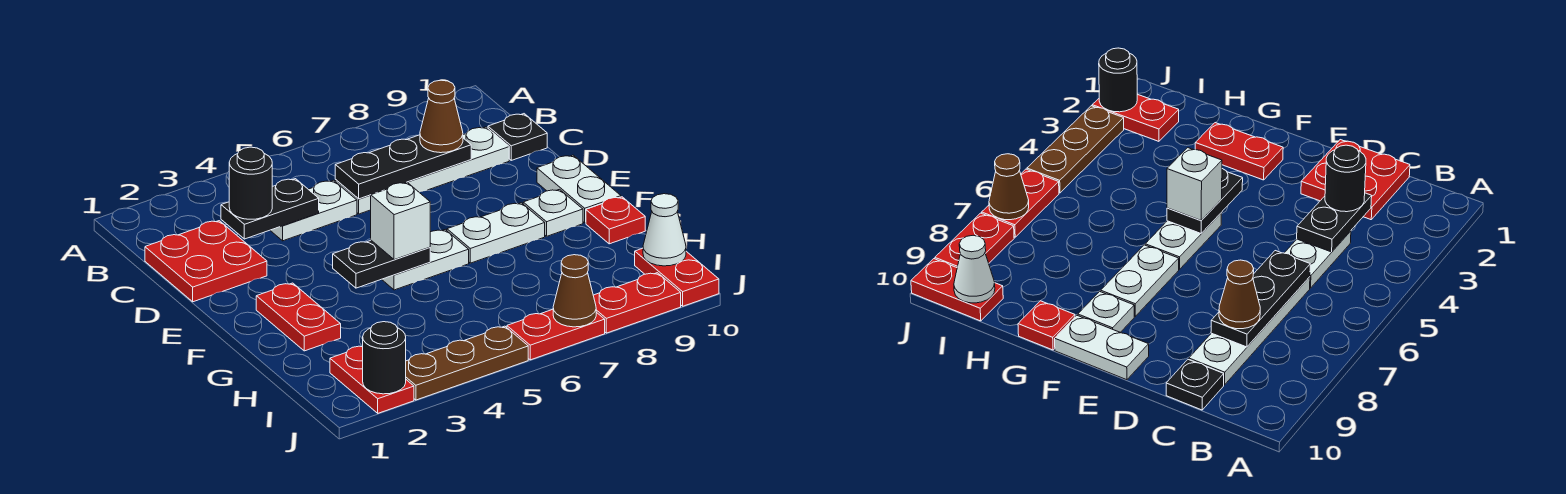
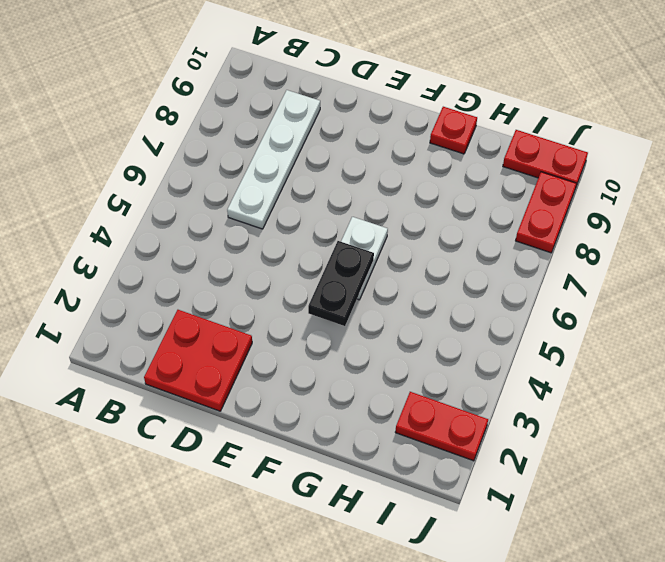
none -> white plate C4:C5 level 1
none -> black plate C10 level 1
none -> white plate E10:F10 level 1

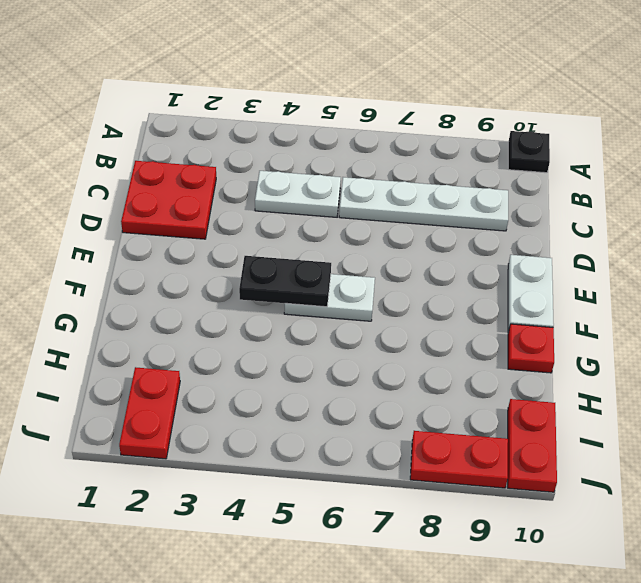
black plate A10 level 1 -> black plate C10 level 1
none -> red plate F2:G2 level 1
none -> white plate F7:F8 level 1
none -> white plate F9 level 1

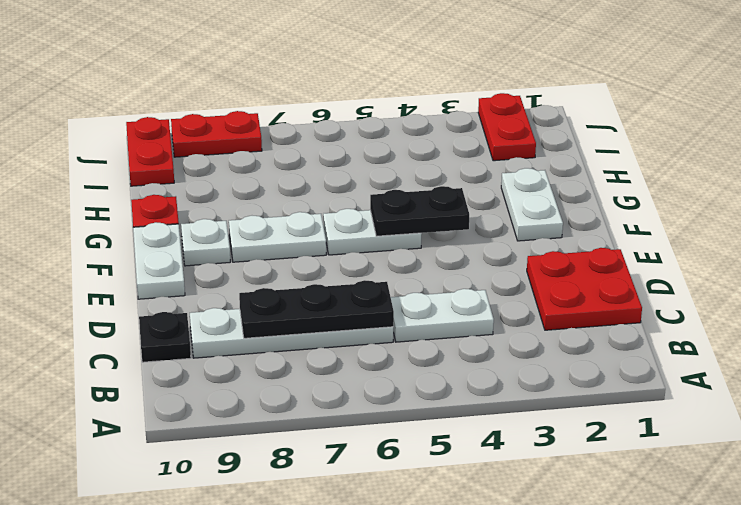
white plate F2:G2 level 1 -> red plate F2:G2 level 1
none -> brown plate J3:J5 level 1
none -> red plate J6:J7 level 1
none -> black plate C3:C4 level 2

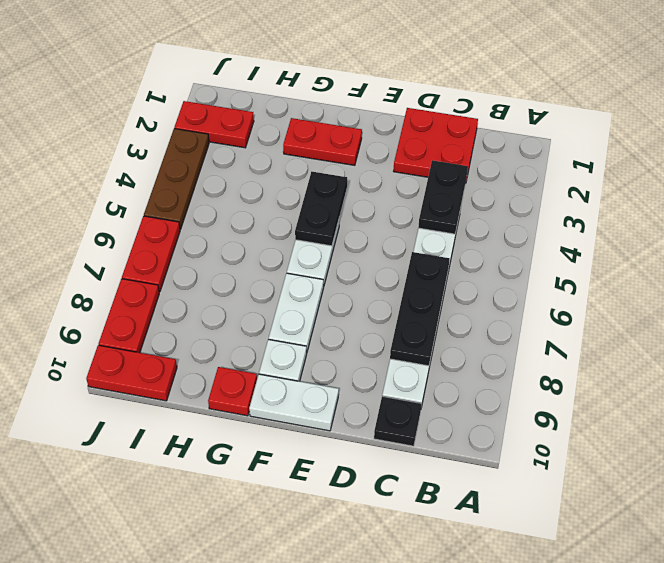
none -> white cone I10 level 2
none -> black round brick J2 level 2
none -> brown cone J7 level 2

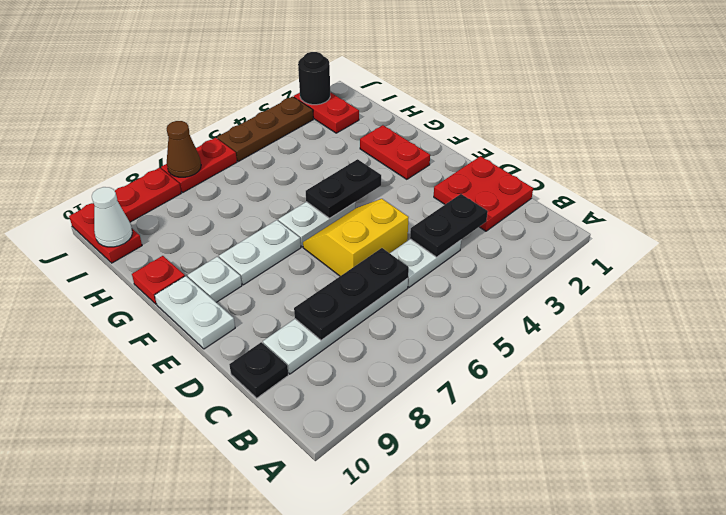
yellow slope D5:E6 level 1 top D -> none
none -> black round brick C3 level 3
none -> brown cone C8 level 3
none -> white brick F5 level 3

